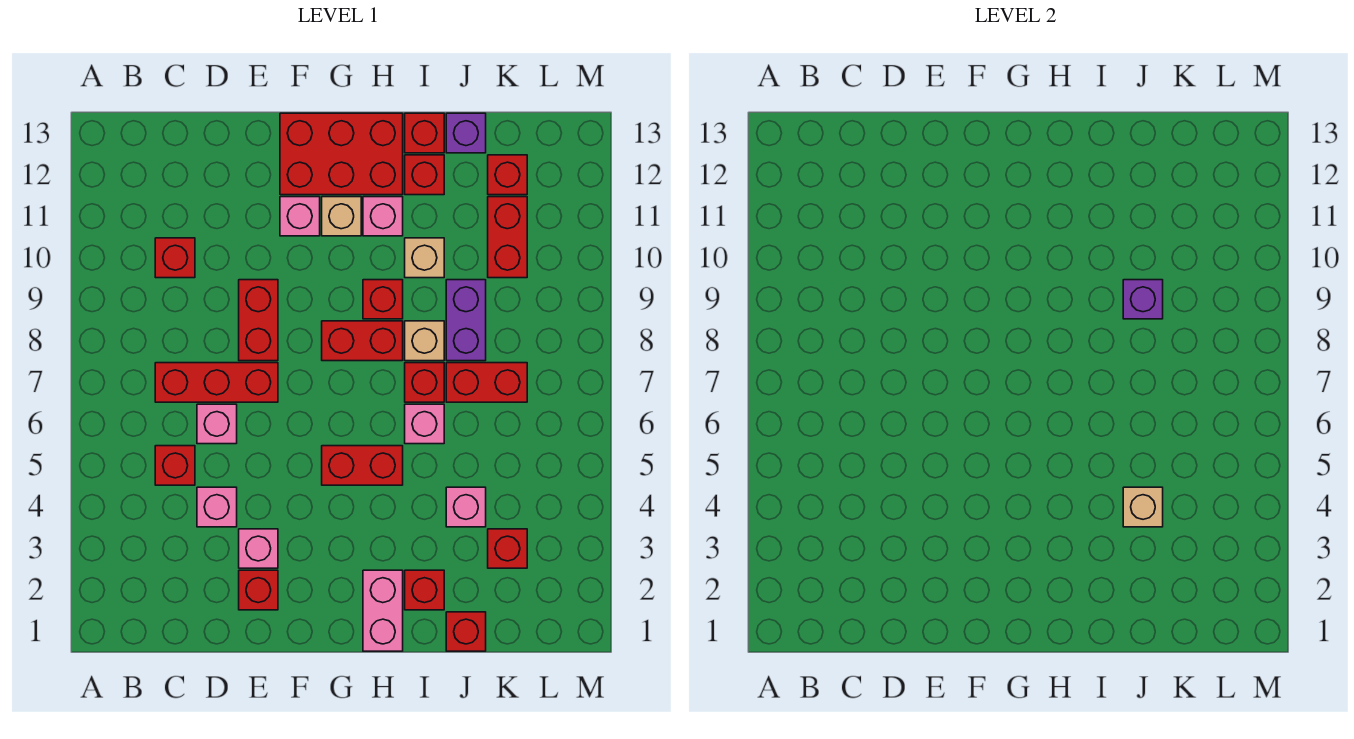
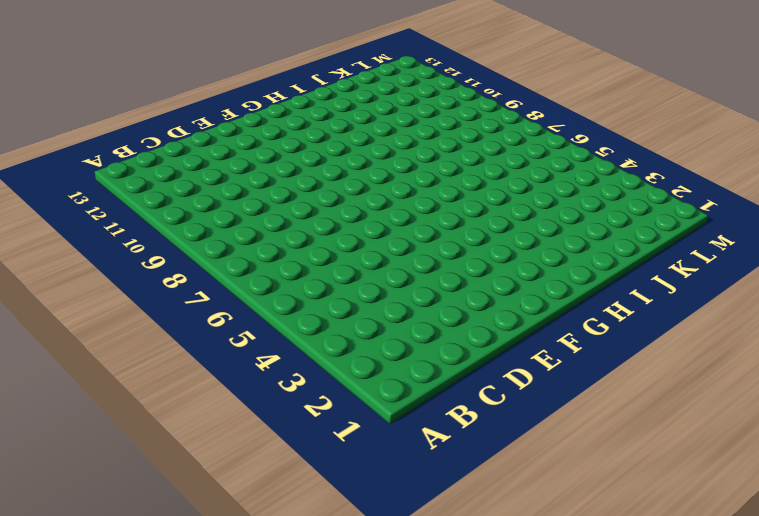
none -> red brick C5 level 1
none -> red brick C7:E7 level 1
none -> red brick C10 level 1
none -> pink brick D4 level 1

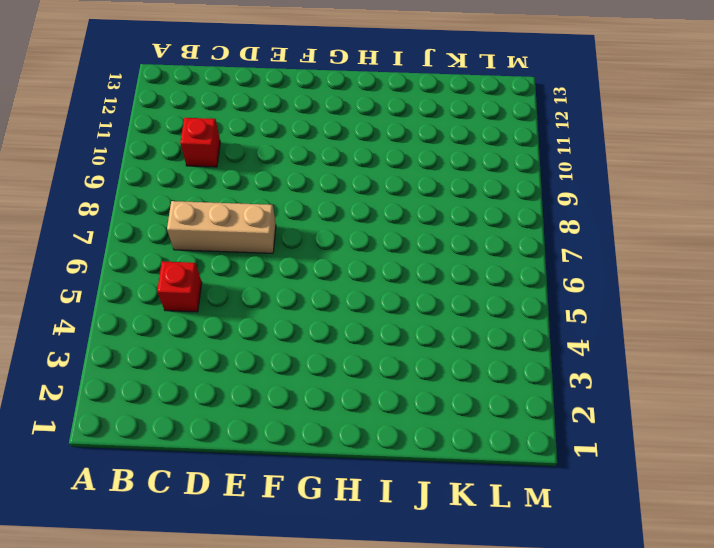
tan brick C7:E7 level 1 -> red brick C7:E7 level 1
none -> pink brick D4 level 1
none -> pink brick D6 level 1
none -> red brick E2 level 1
none -> pink brick E3 level 1

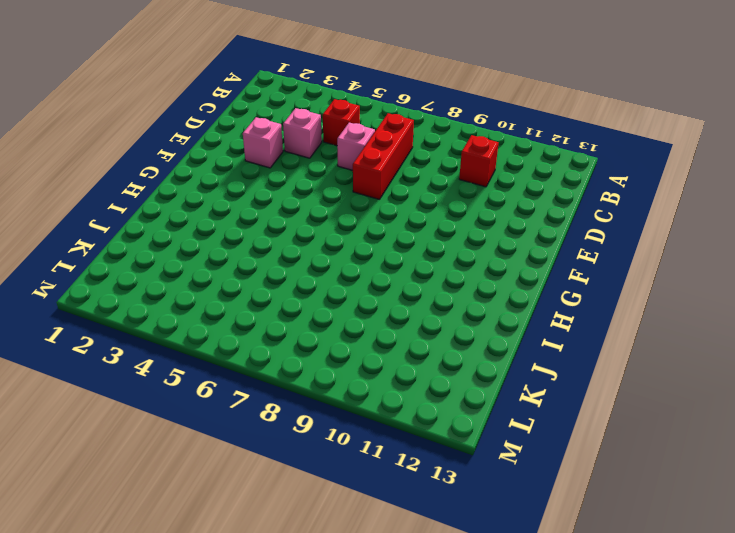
none -> red brick E2 level 1
none -> red brick E8:E9 level 1
none -> pink brick F11 level 1
none -> red brick F12:H13 level 1

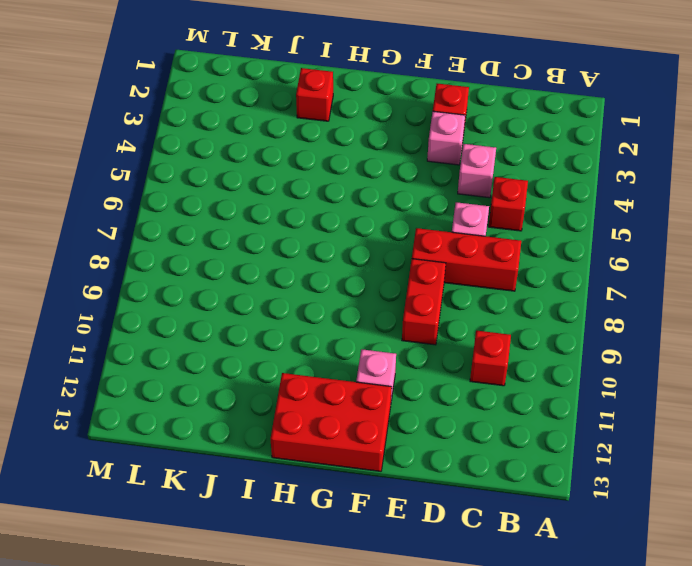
none -> red brick G5:H5 level 1
none -> red brick G8:H8 level 1
none -> tan brick G11 level 1
none -> pink brick H1:H2 level 1

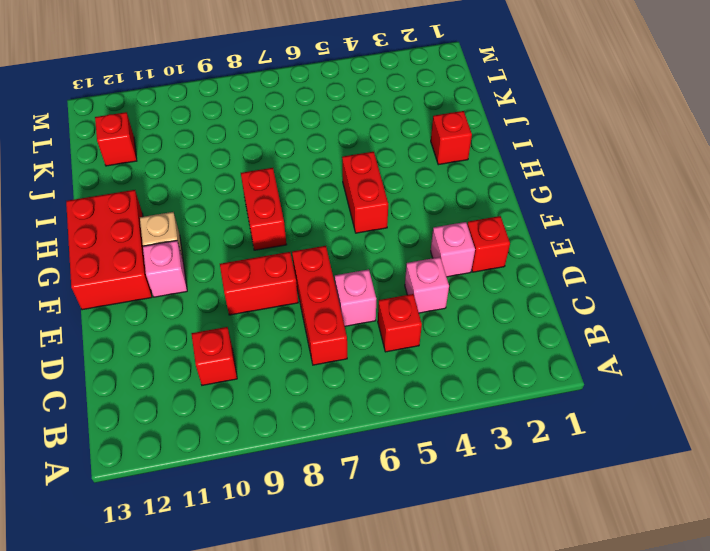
none -> pink brick H1:H2 level 1
none -> red brick H9 level 1
none -> pink brick H11 level 1
none -> pink brick I6 level 1

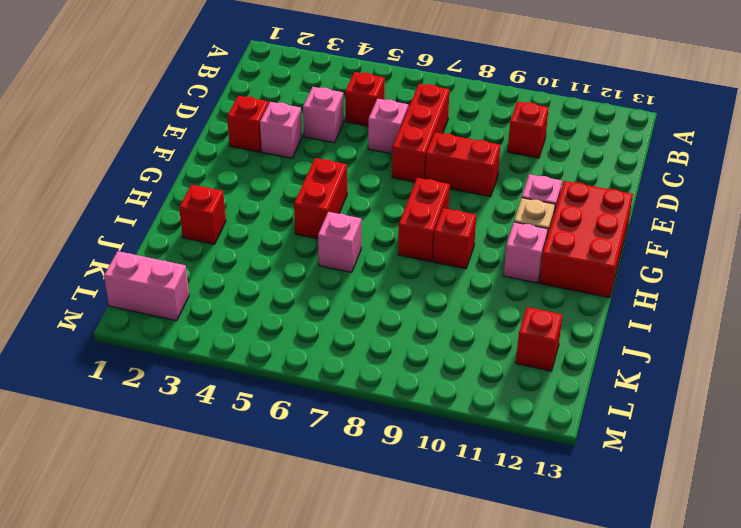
pink brick L1:L2 level 1 -> pink brick H1:H2 level 1
none -> red brick I7 level 1
none -> tan brick I8 level 1
none -> tan brick I10 level 1
none -> red brick I12 level 1

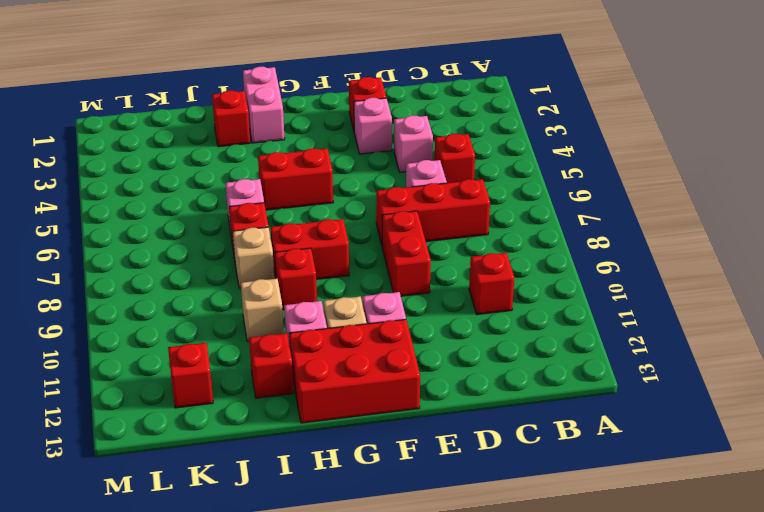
none -> red brick I13 level 1
none -> red brick J1 level 1
none -> pink brick J4 level 1
none -> red brick J7:K7 level 1

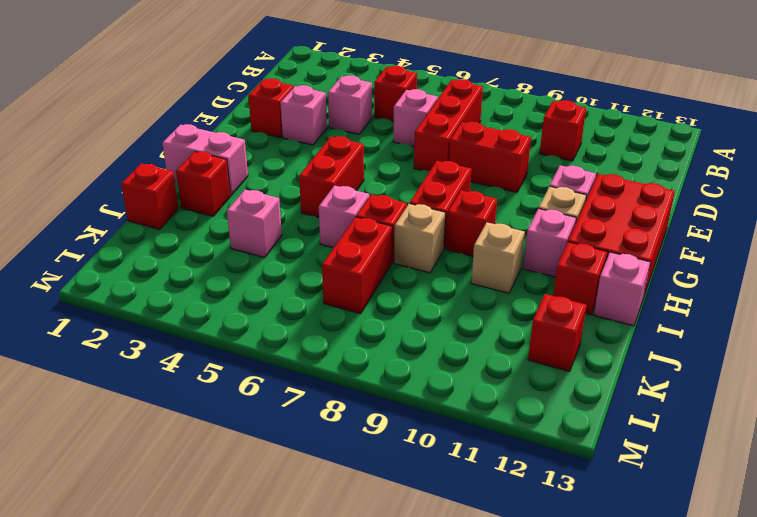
pink brick I13 level 1 -> red brick I13 level 1
none -> purple brick J8:J9 level 1
none -> purple brick J13 level 1
none -> red brick K3 level 1
none -> red brick K10:K11 level 1

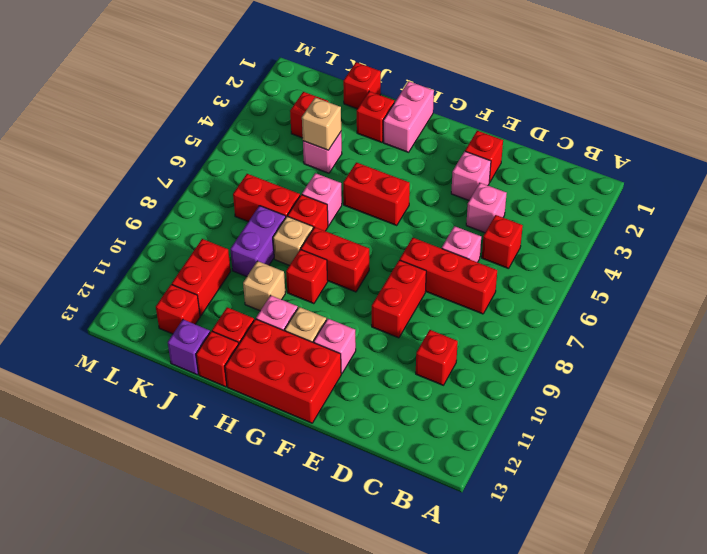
none -> purple brick J9 level 2

